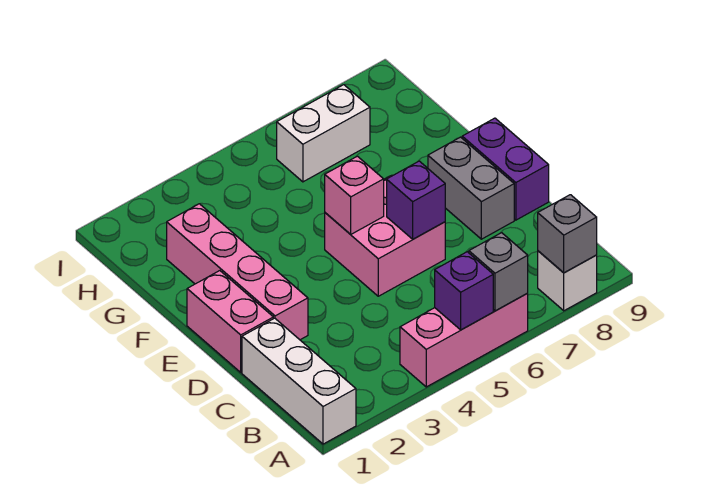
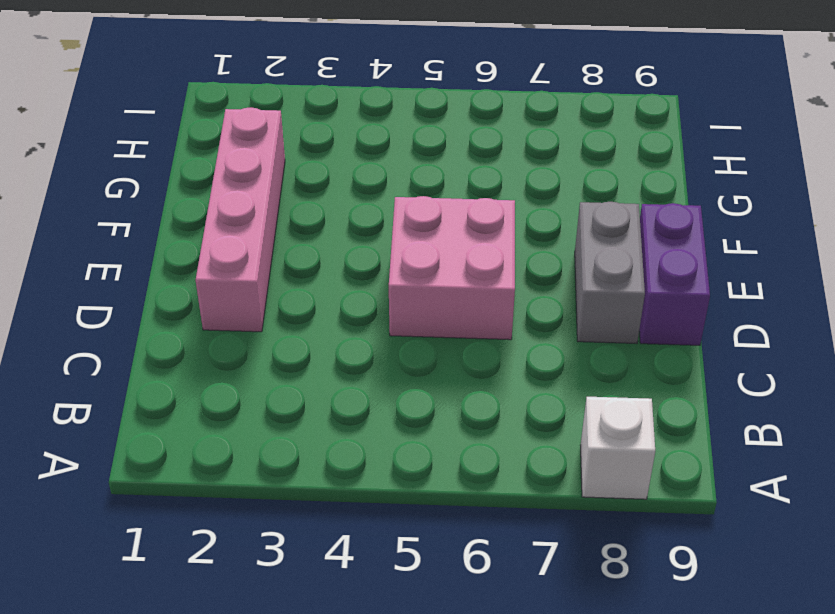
none -> white brick A1:C1 level 1
none -> pink brick A4:A6 level 1
none -> pink brick D1:E1 level 1

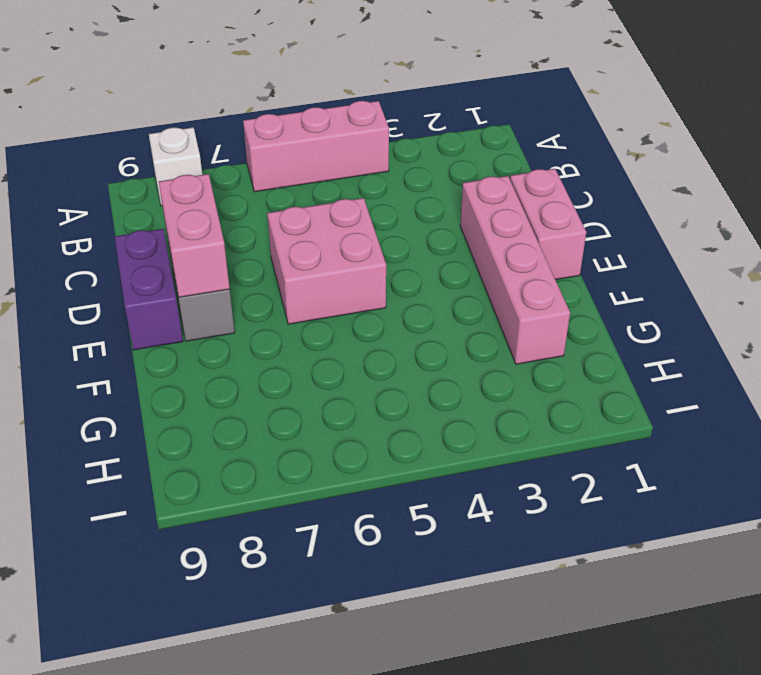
pink brick D8:E8 level 2 -> none
none -> white brick A1:C1 level 1
none -> white brick H6:H7 level 1
none -> purple brick A5 level 2

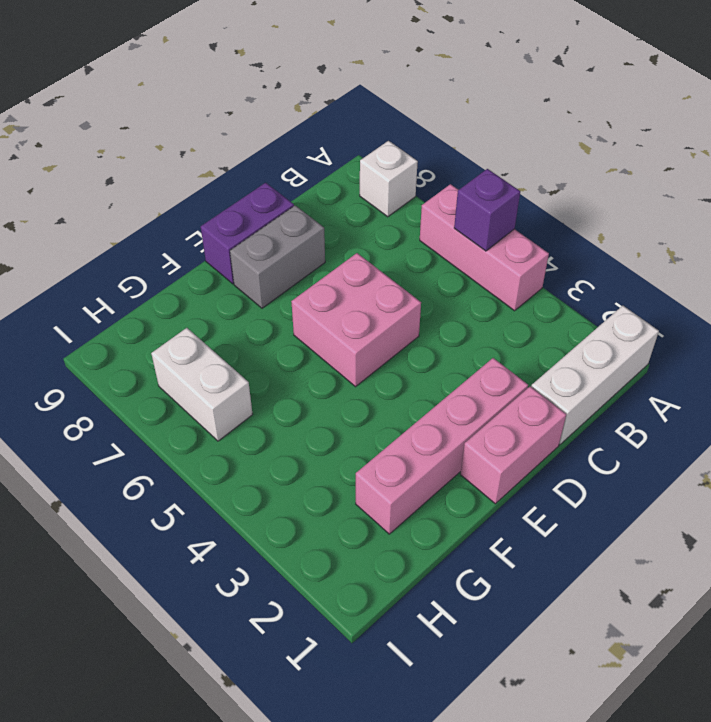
none -> grey brick A6 level 2
none -> grey brick A8 level 2
none -> purple brick D6 level 2

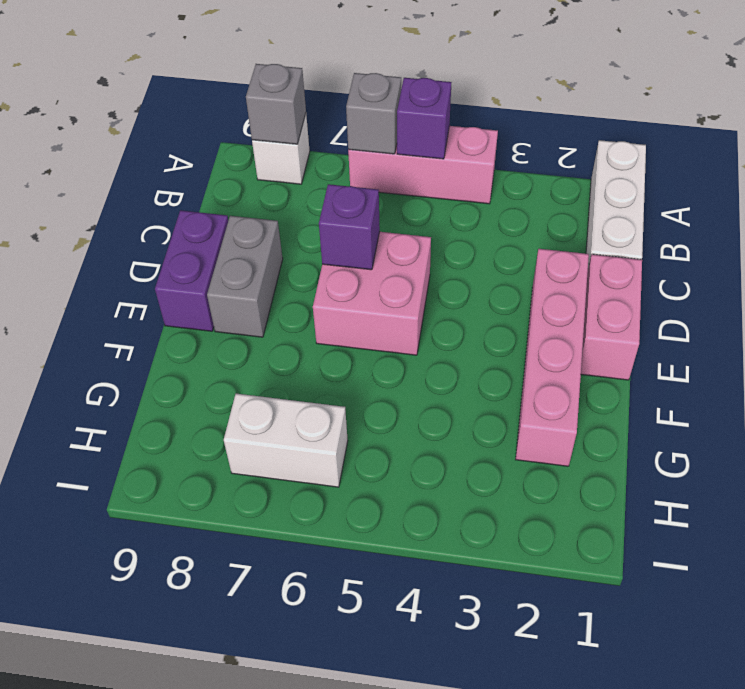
none -> pink brick E5 level 2

